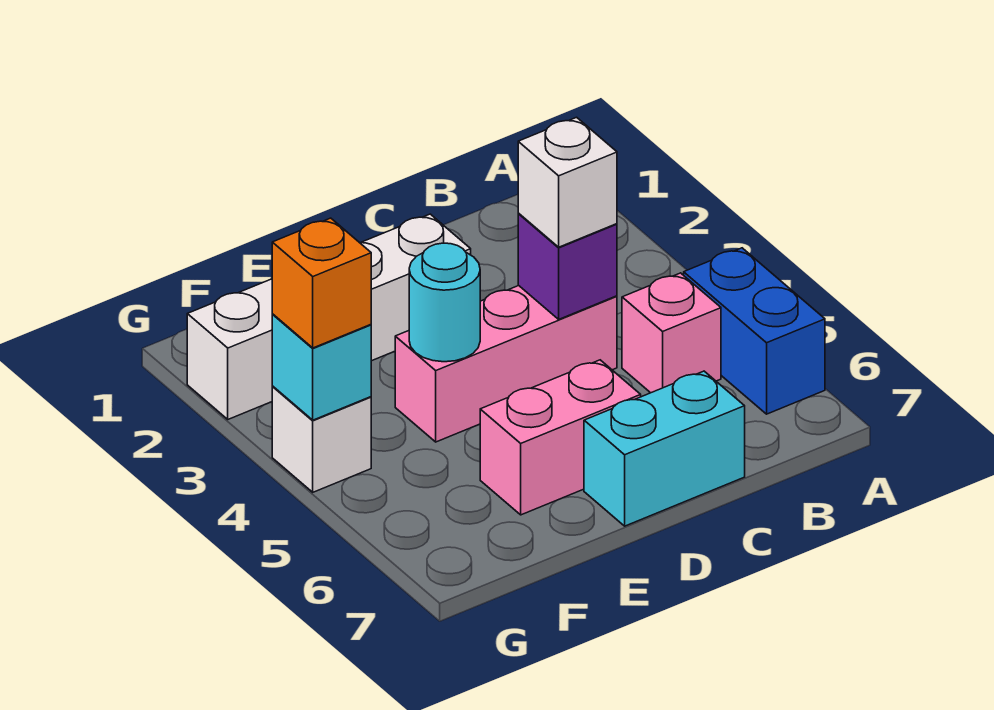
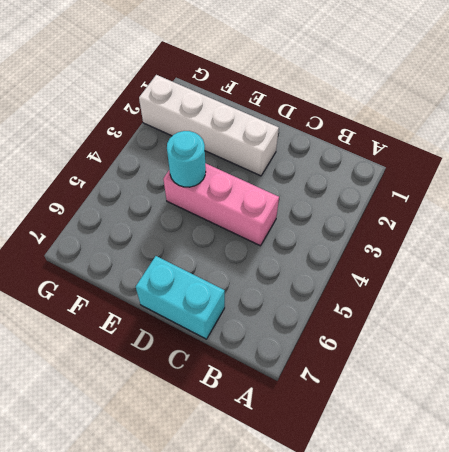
none -> blue brick A5:A6 level 1
none -> pink brick B5 level 1
none -> pink brick D6:E6 level 1

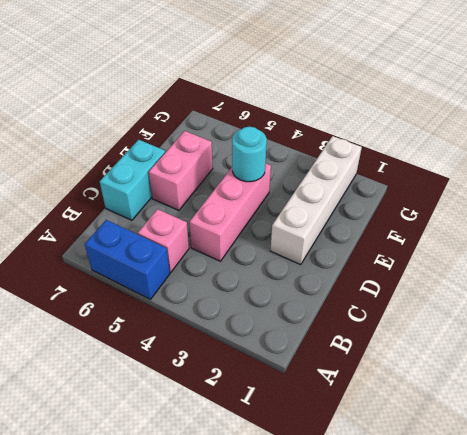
none -> white brick G4 level 1
none -> purple brick C4 level 2
none -> cyan brick G4 level 2

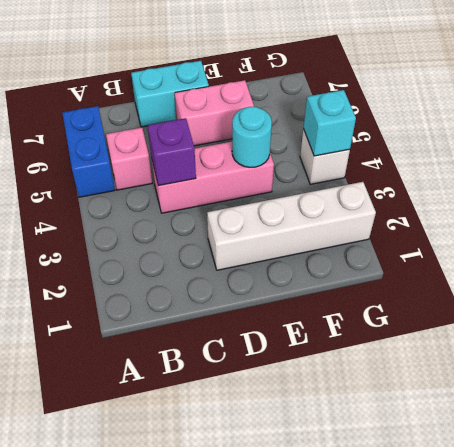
none -> white brick C4 level 3
none -> orange brick G4 level 3

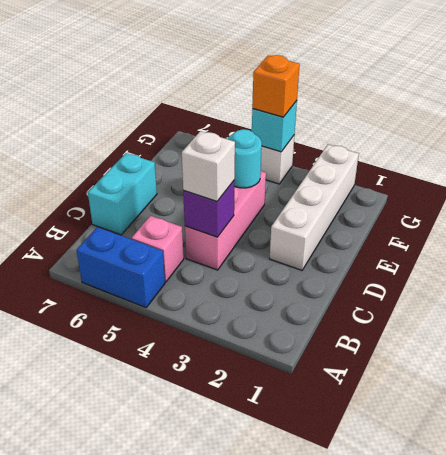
none -> pink brick D6:E6 level 1

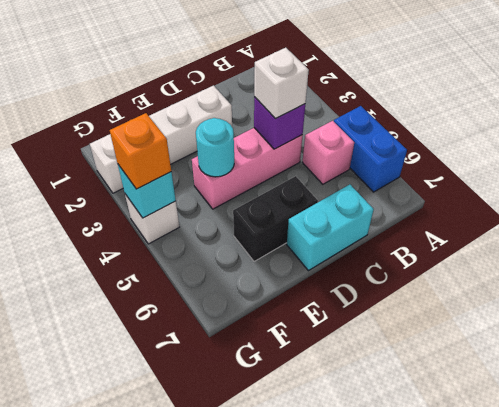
black brick D6:E6 level 1 -> pink brick D6:E6 level 1

